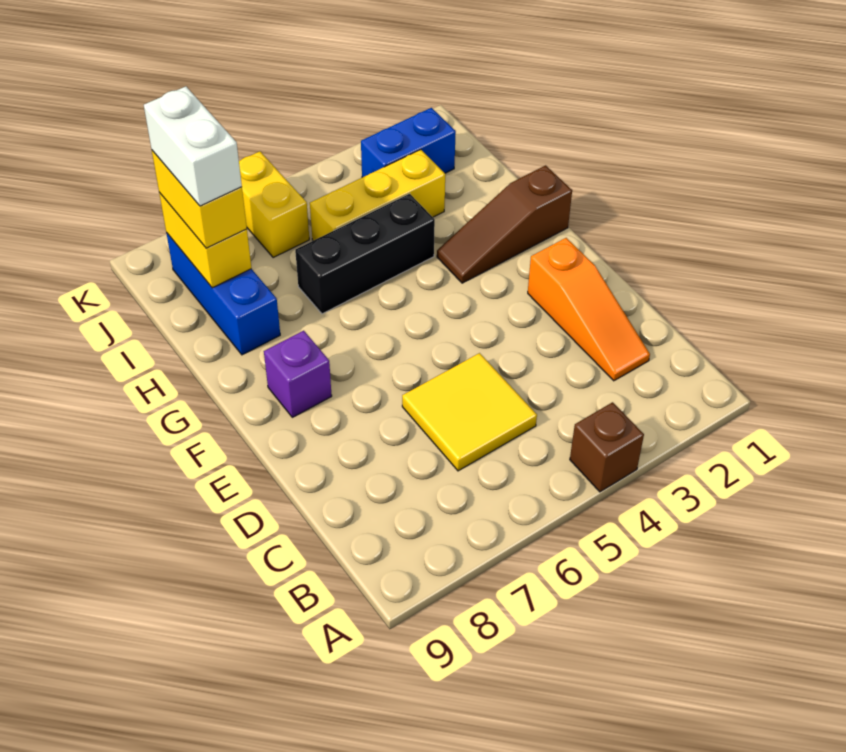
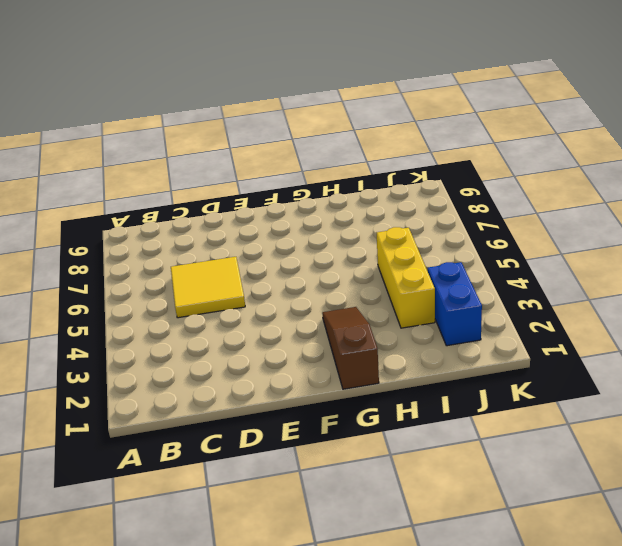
none -> brown brick A4 level 1
none -> orange slope C2:E2 level 1 top E
none -> purple brick F8 level 1

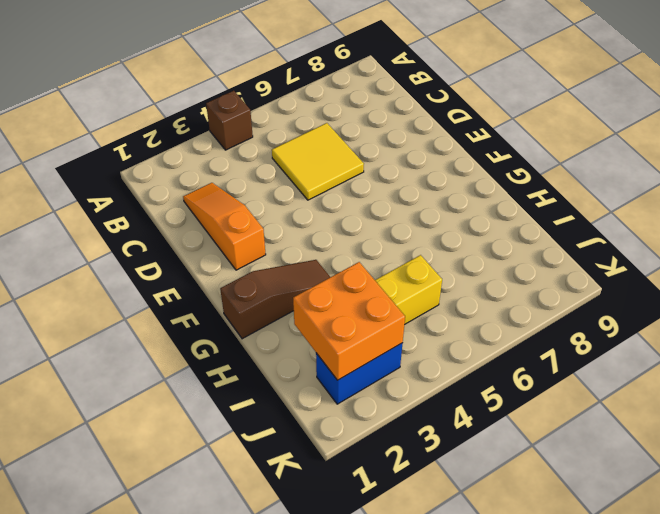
orange brick I2:J3 level 2 -> none
none -> purple brick F8 level 1
none -> black brick H4:H6 level 1
none -> blue brick H8:J8 level 1

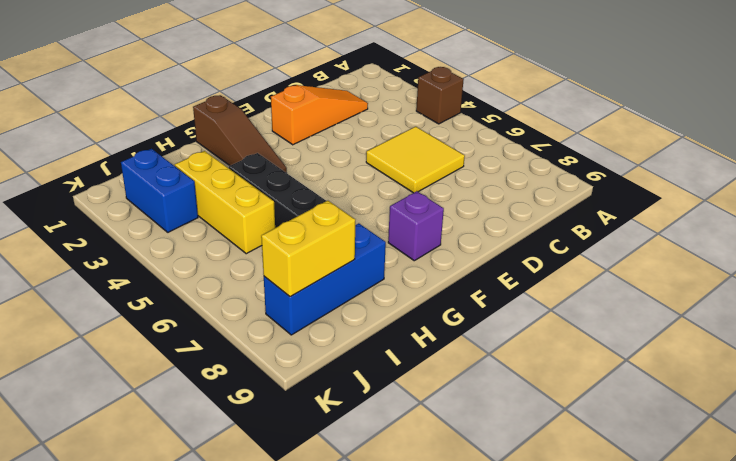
none -> yellow brick J6:K6 level 1
none -> yellow brick I8:J8 level 3
none -> white brick I8:J8 level 4

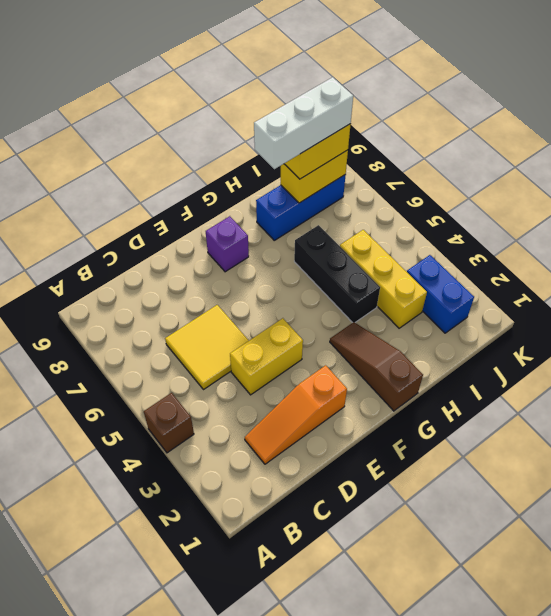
yellow brick D4:E4 level 1 -> yellow brick J6:K6 level 1
white brick H8:J8 level 4 -> white brick I8:J8 level 4

